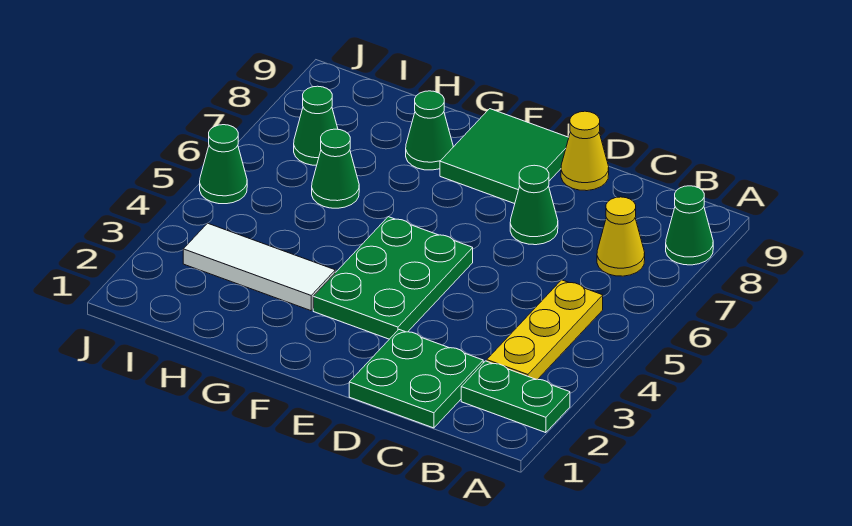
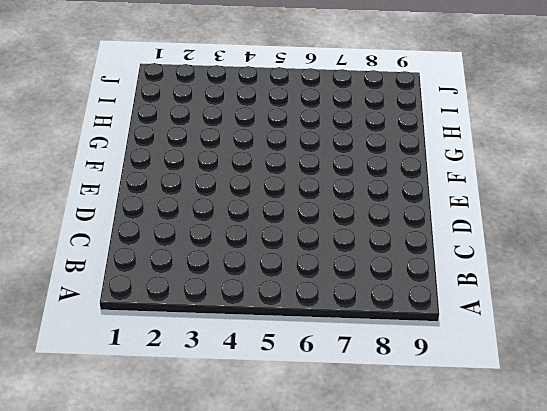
none -> green plate A2:B2 level 1
none -> green cone A8 level 1
none -> yellow plate B3:B5 level 1

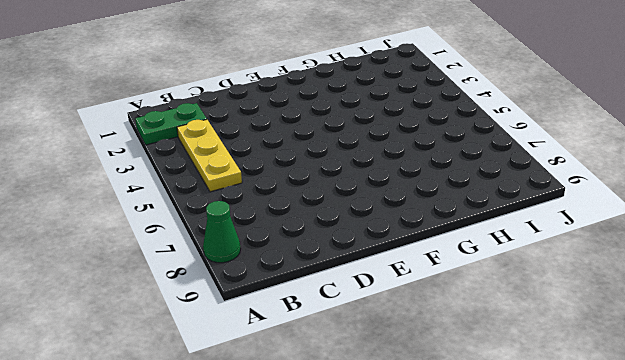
none -> yellow cone B7 level 1
none -> green plate C1:D2 level 1
none -> green cone D7 level 1

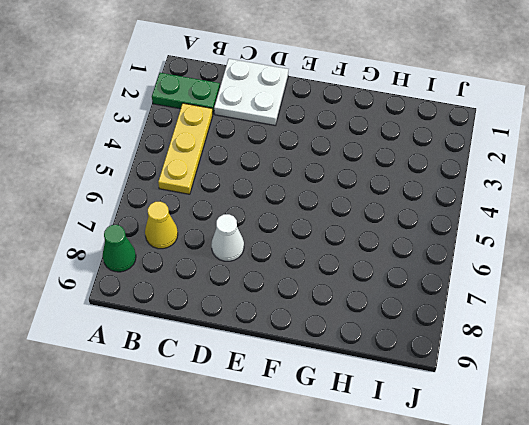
white plate C1:D2 level 1 -> green plate C1:D2 level 1
white cone D7 level 1 -> green cone D7 level 1
none -> yellow cone D9 level 1
none -> green plate E3:F5 level 1
none -> green tile E8:F9 level 1

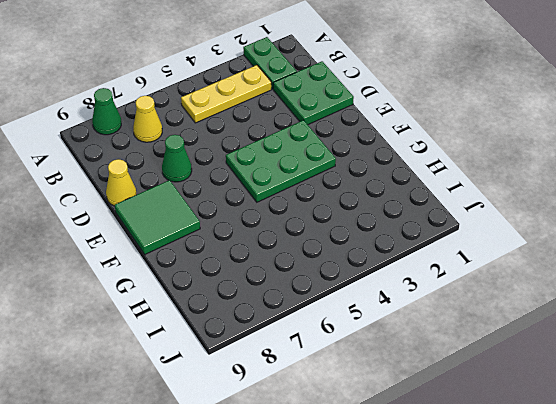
none -> white tile G3:I3 level 1
none -> green cone G8 level 1
none -> green cone H6 level 1

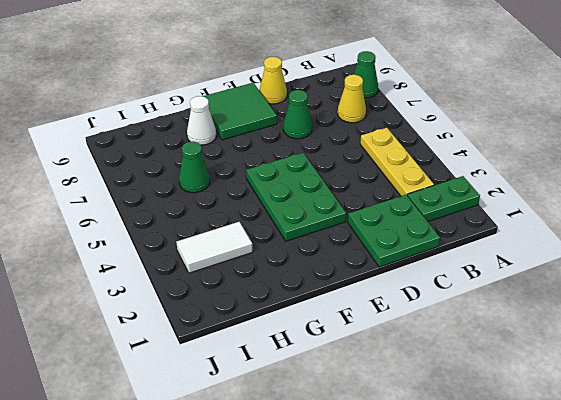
white cone G8 level 1 -> green cone G8 level 1
white tile H3:I3 level 1 -> white tile G3:I3 level 1
none -> green cone I7 level 1
none -> green cone J5 level 1

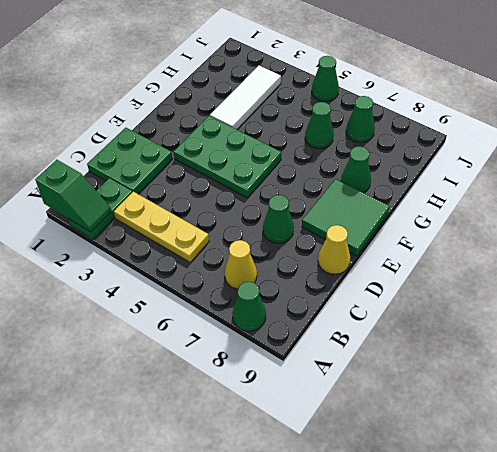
green slope A1:A2 level 2 top 1 -> none

